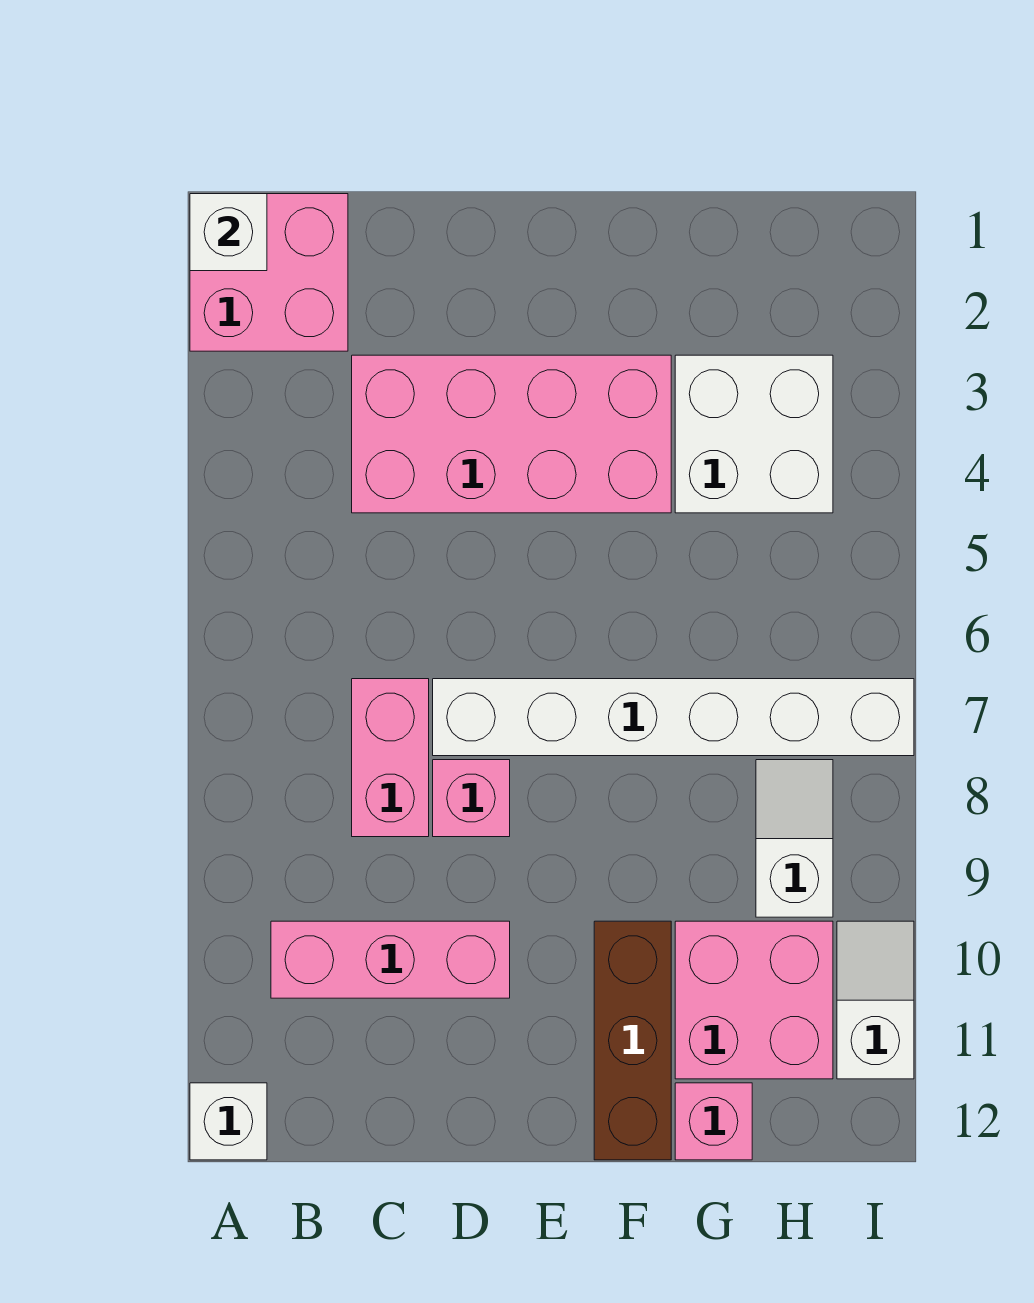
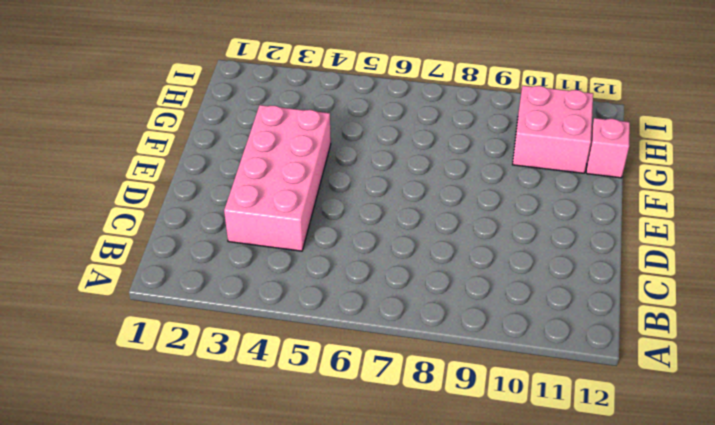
none -> pink brick A1:B2 level 1
none -> white brick A12 level 1
none -> pink brick B10:D10 level 1

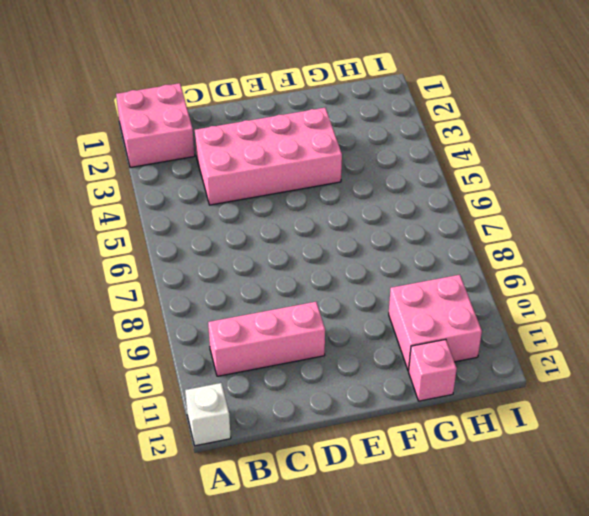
none -> pink brick C7:C8 level 1
none -> white brick D7:I7 level 1
none -> pink brick D8 level 1

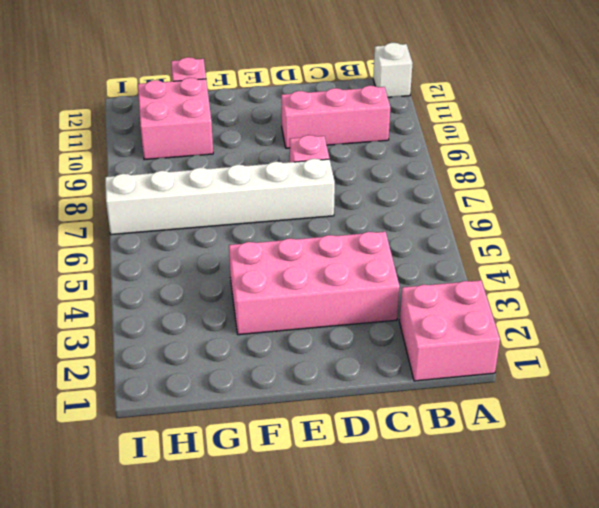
none -> pink brick C7:C8 level 1
none -> brown brick F10:F12 level 1
none -> white brick G3:H4 level 1

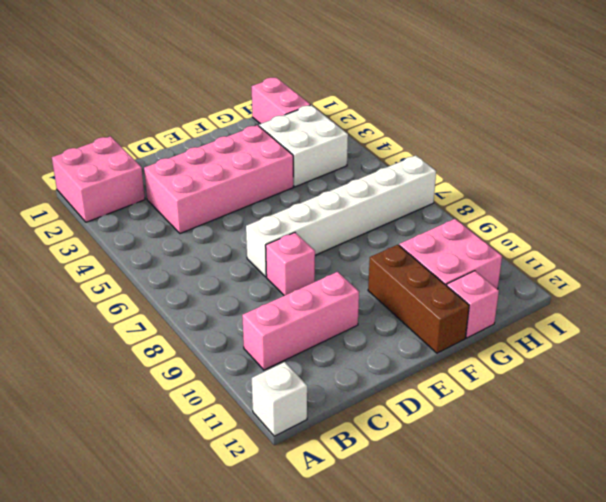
pink brick H1:H2 level 1 -> pink brick C7:C8 level 1
none -> white slope H8:H9 level 1 top 9
none -> white slope I10:I11 level 1 top 11
none -> white brick A1 level 2

